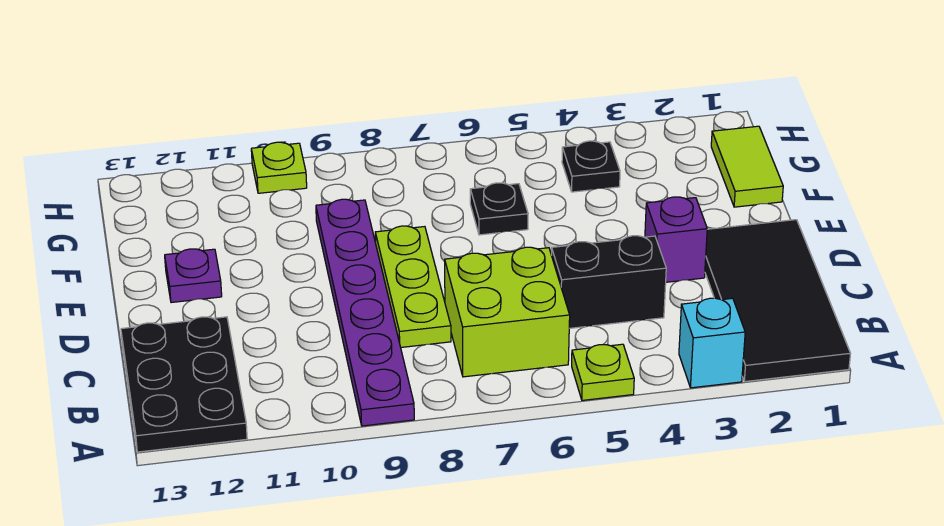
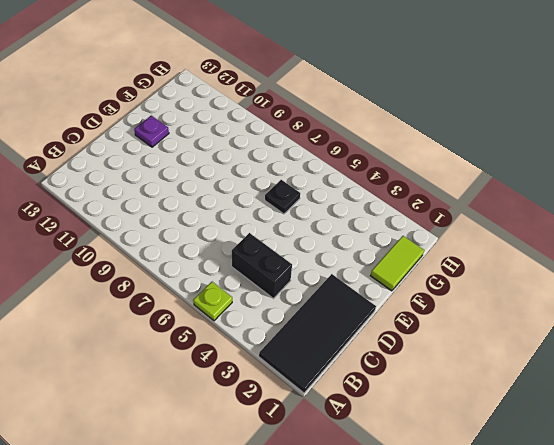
none -> cyan brick A3 level 1
none -> purple plate A9:F9 level 1
none -> black plate A12:C13 level 1

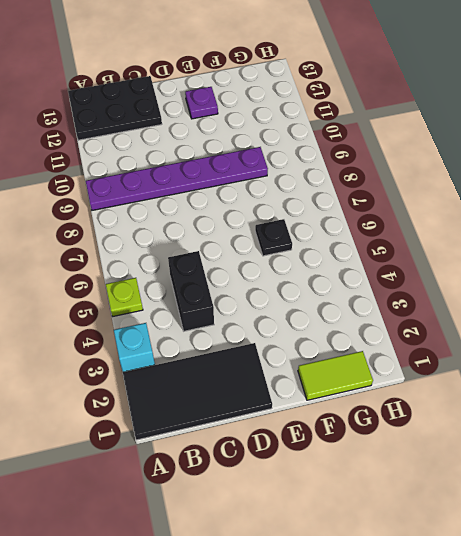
none -> lime brick B6:C7 level 1
none -> lime plate C8:E8 level 1
none -> purple brick D3 level 1

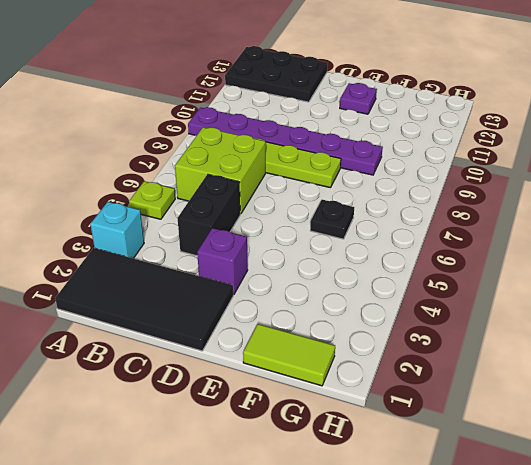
none -> black plate G4 level 1
none -> lime plate H10 level 1

